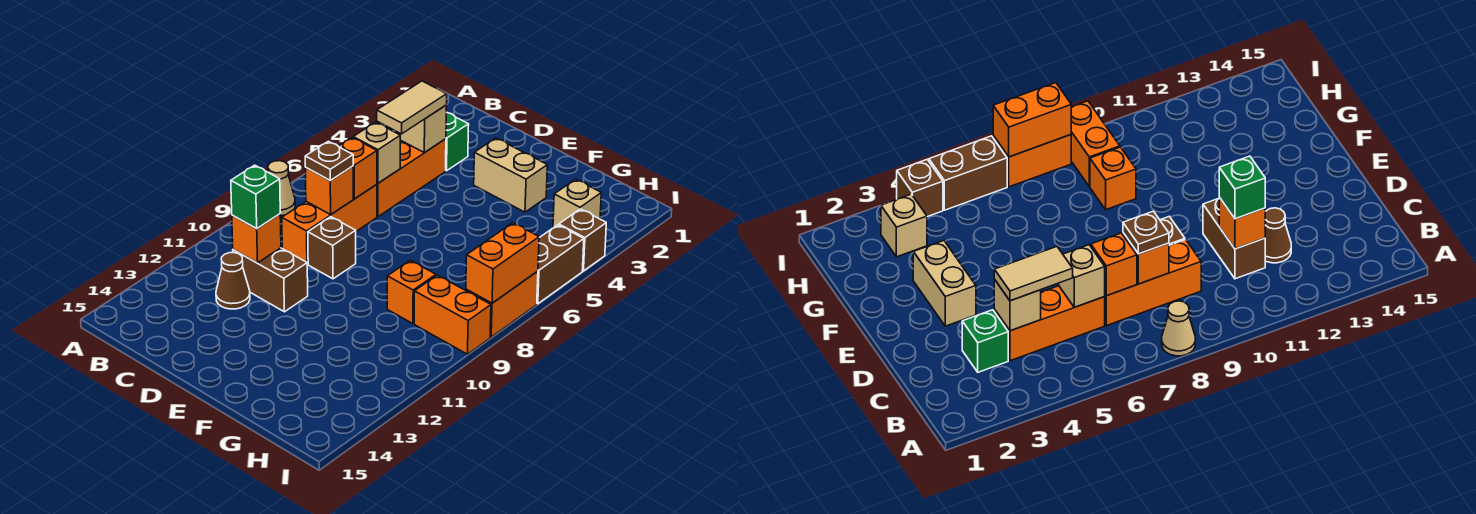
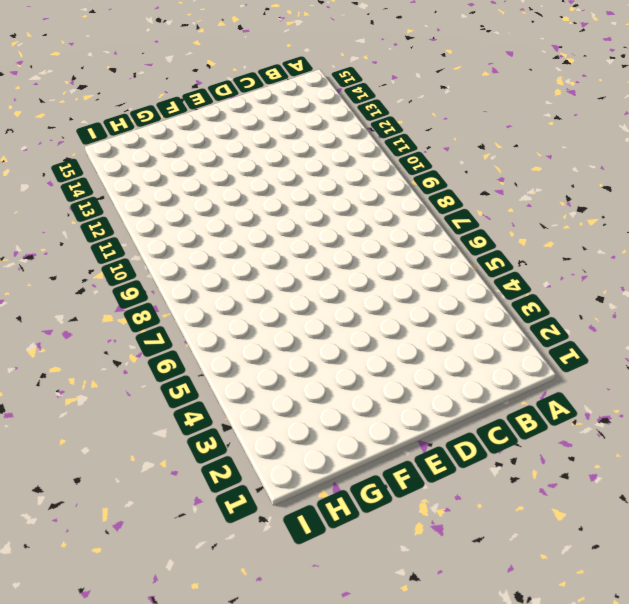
none -> tan cone A8 level 1
none -> green brick C3 level 1
none -> orange brick C4:C6 level 1

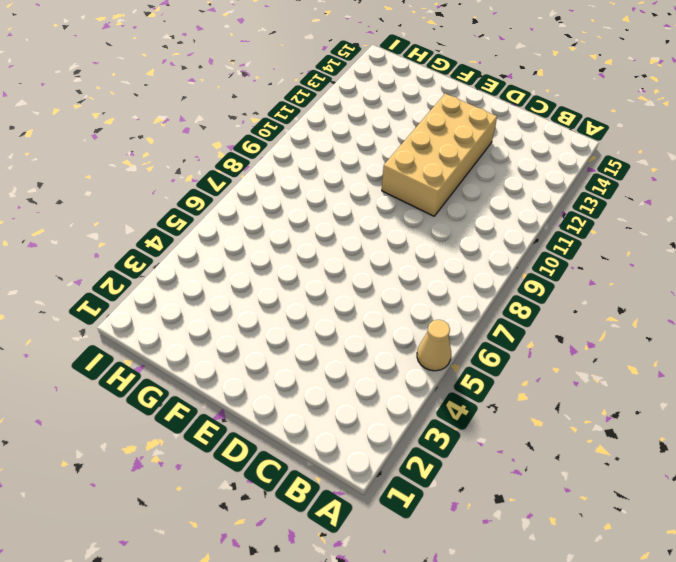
tan cone A5 level 1 -> tan cone A8 level 1
tan brick D10:E13 level 1 -> brown brick C11:D11 level 1
none -> green brick C3 level 1
none -> orange brick C4:C6 level 1
none -> orange brick C7:C9 level 1

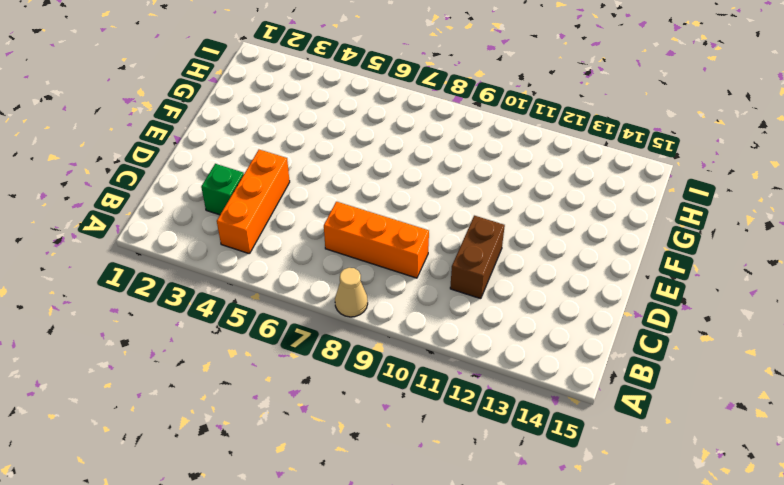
orange brick B4:D4 level 1 -> orange brick C4:C6 level 1
none -> brown cone C12 level 1
none -> brown brick D9 level 1
none -> tan brick E3:F3 level 1

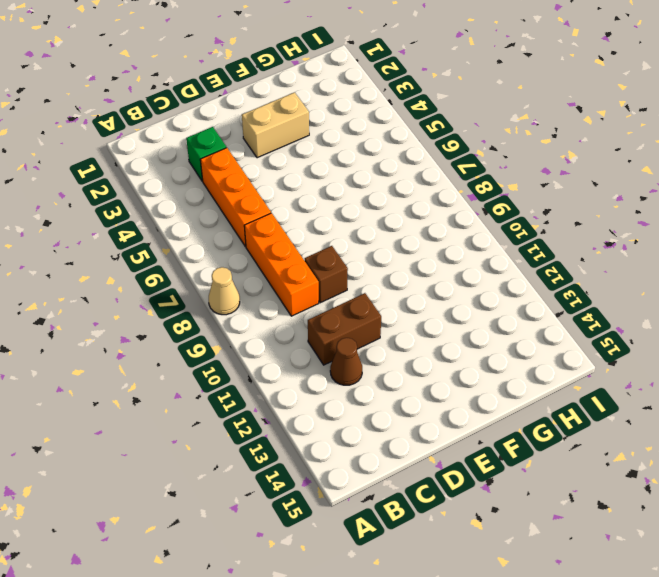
none -> orange brick G9 level 1
none -> tan brick H3 level 1
none -> orange brick H9:I9 level 1

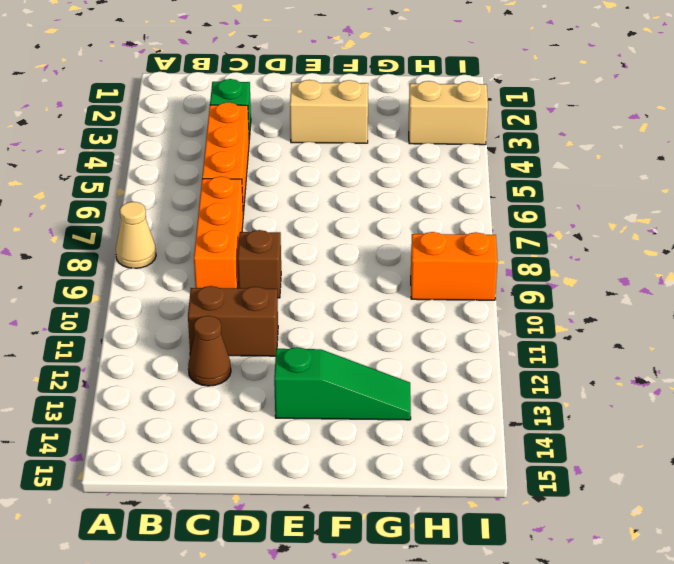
green slope E13:G13 level 1 top E -> none
tan brick H3:I3 level 1 -> tan brick H3 level 1
none -> orange brick G9 level 1
none -> brown brick I4 level 1
none -> brown brick I5:I6 level 1

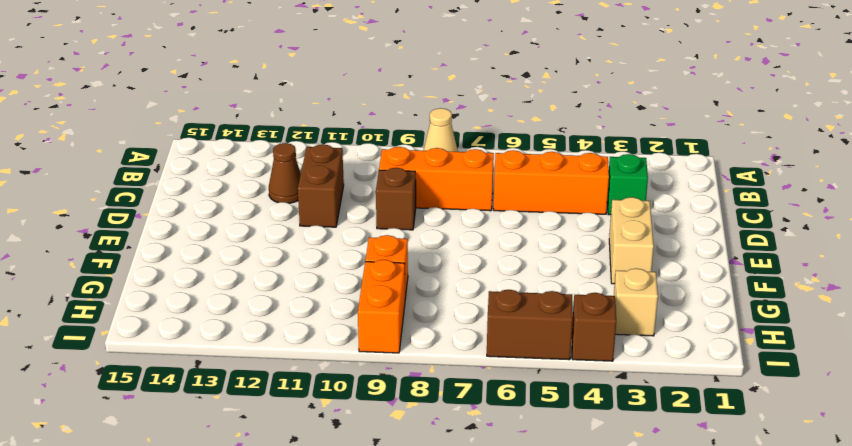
none -> orange brick I7:I8 level 1
none -> tan brick C4 level 2
none -> tan brick C6 level 2

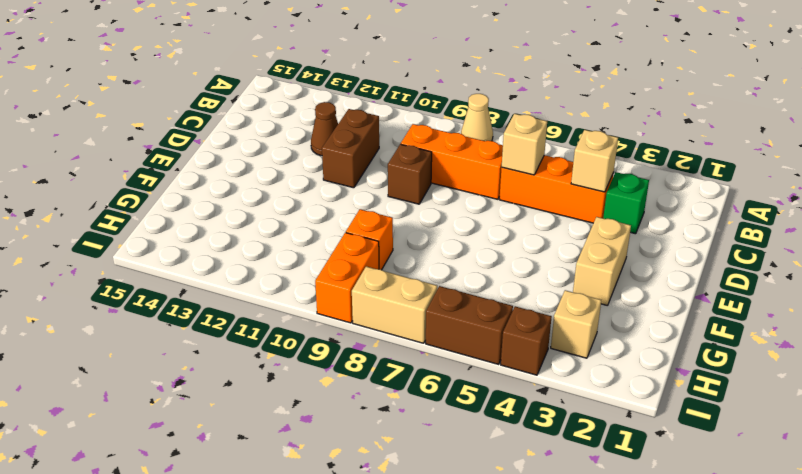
tan brick I7:I8 level 1 -> orange brick I7:I8 level 1
none -> orange brick C7 level 2
none -> orange brick C8 level 2
none -> orange brick C11 level 2

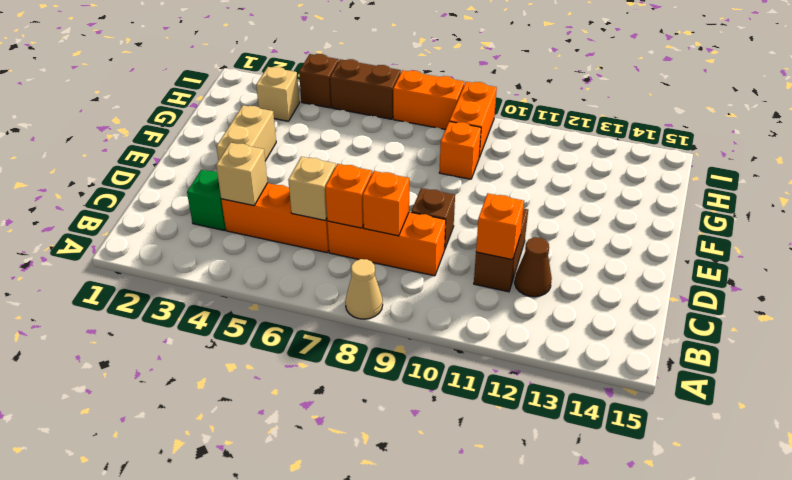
none -> orange brick I7:I8 level 2
none -> tan tile C4:C5 level 3
none -> brown plate C8 level 3

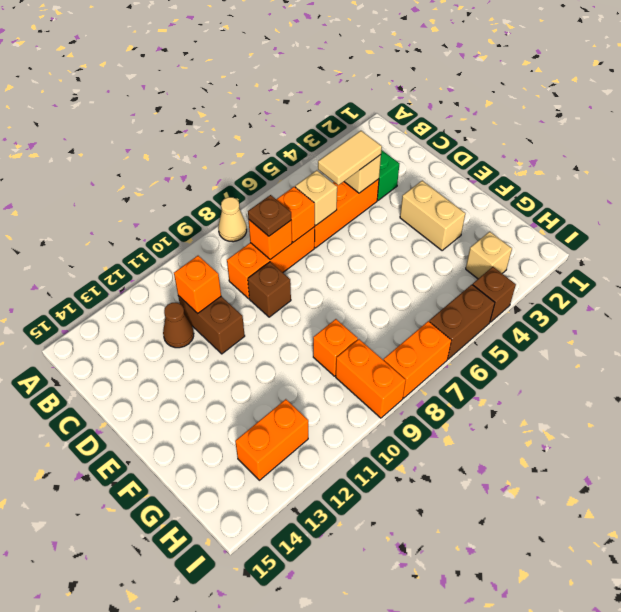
orange brick H12:H13 level 1 -> orange brick I7:I8 level 2
none -> green brick C11 level 3

